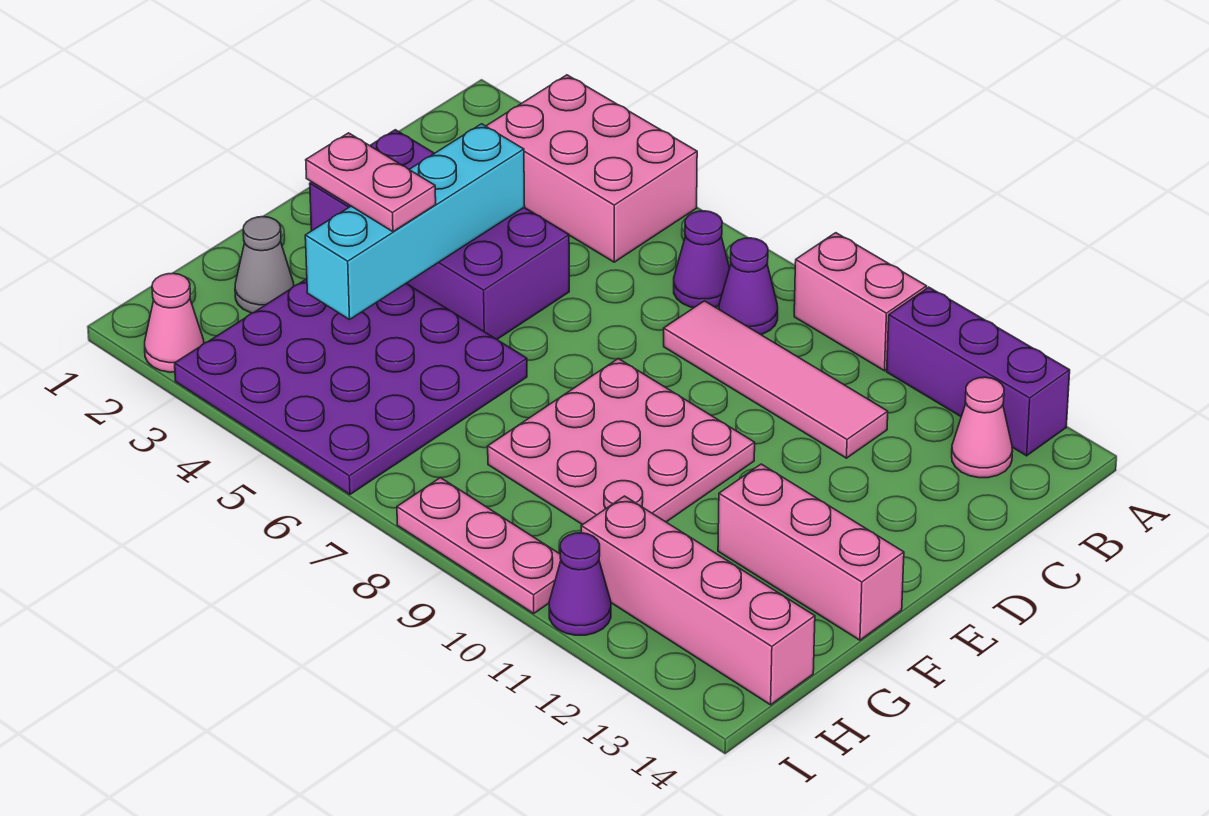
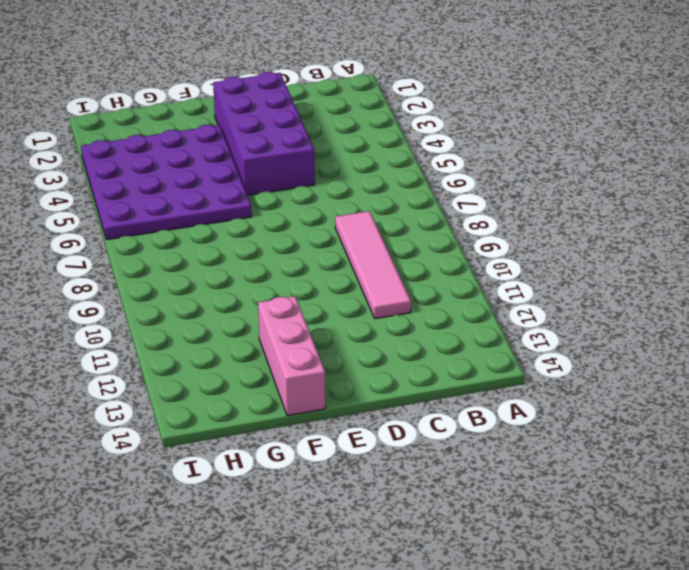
none -> pink brick A3:B5 level 1
none -> pink brick A9:A10 level 1
none -> purple brick A11:A13 level 1

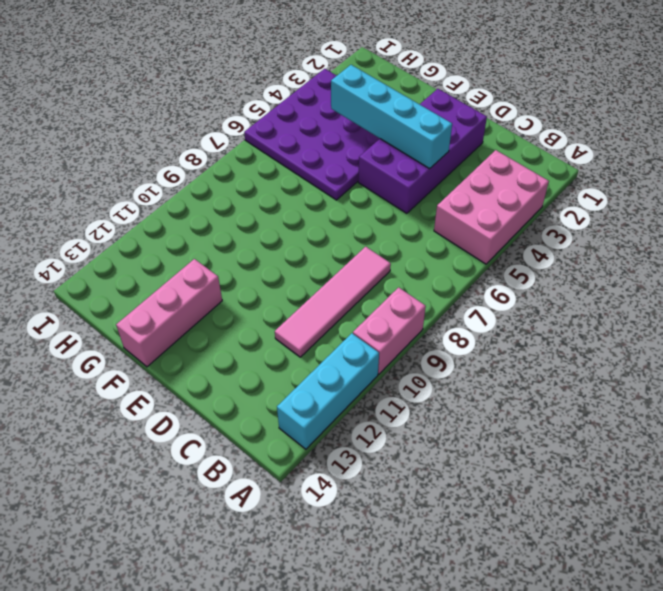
cyan brick A11:A13 level 1 -> purple brick A11:A13 level 1
none -> purple cone B7 level 1
none -> purple cone B8 level 1
none -> pink cone B13 level 1

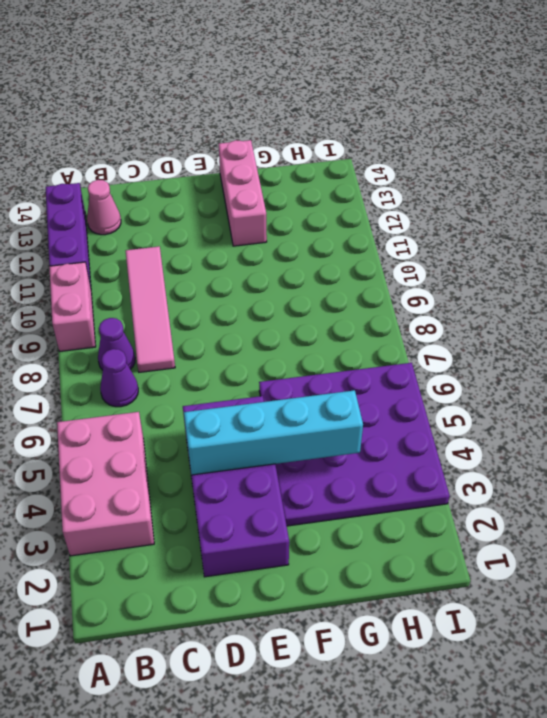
none -> pink plate E8:G10 level 1
none -> grey cone G2 level 1
none -> pink brick H11:H14 level 1

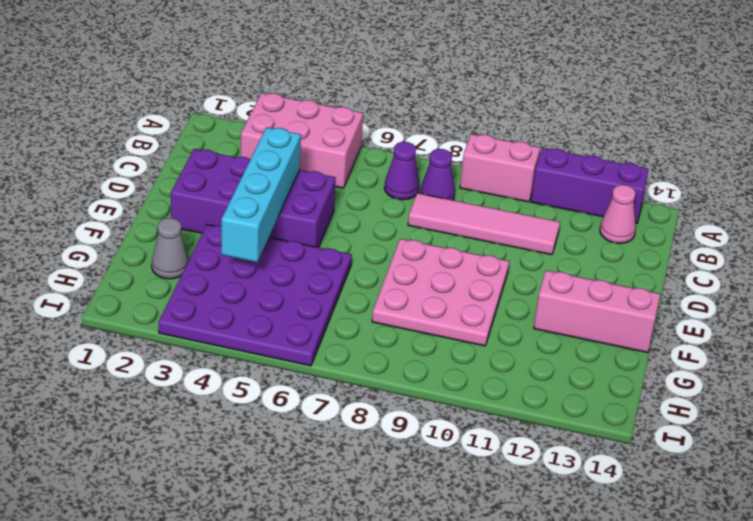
none -> pink brick H11:H14 level 1
none -> pink cone I2 level 1
none -> pink plate I8:I10 level 1

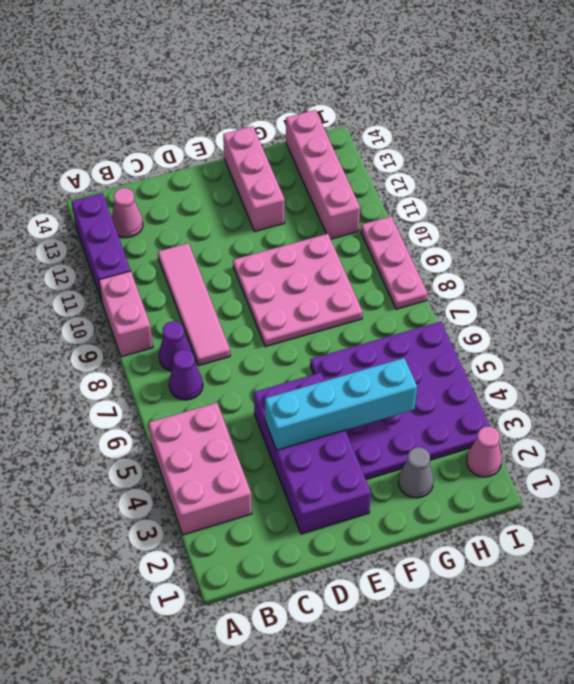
none -> purple cone I11 level 1
none -> pink plate F3:F4 level 3

